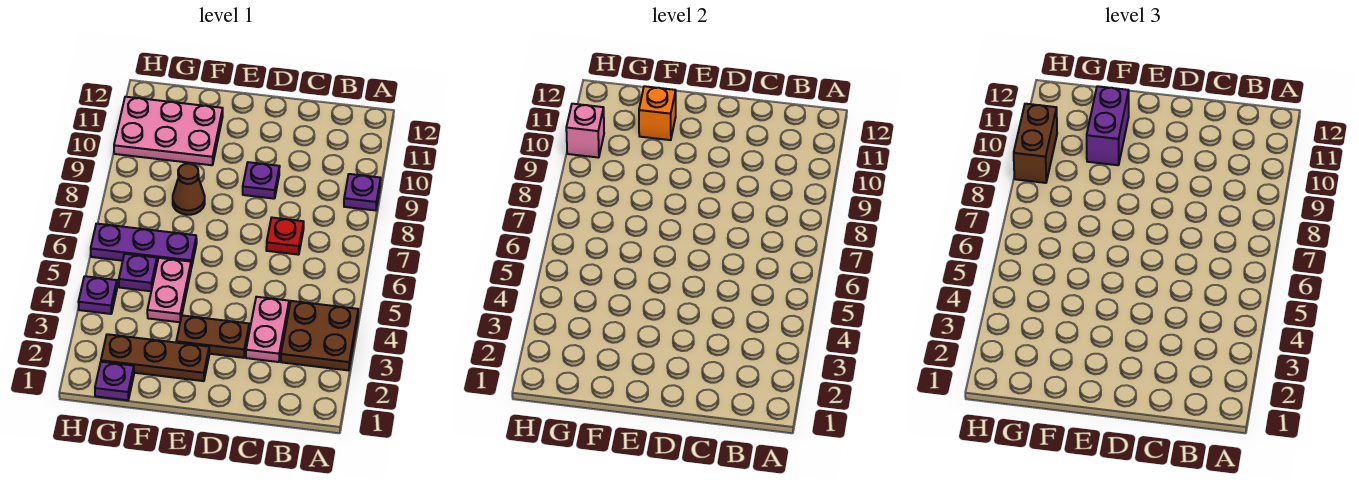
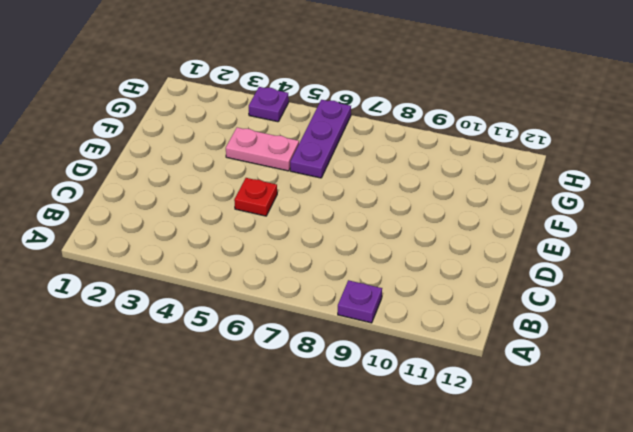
red plate D5 level 1 -> red plate C7 level 1
none -> brown plate A3:B4 level 1
none -> pink plate C3:C4 level 1
none -> brown plate D3:E3 level 1

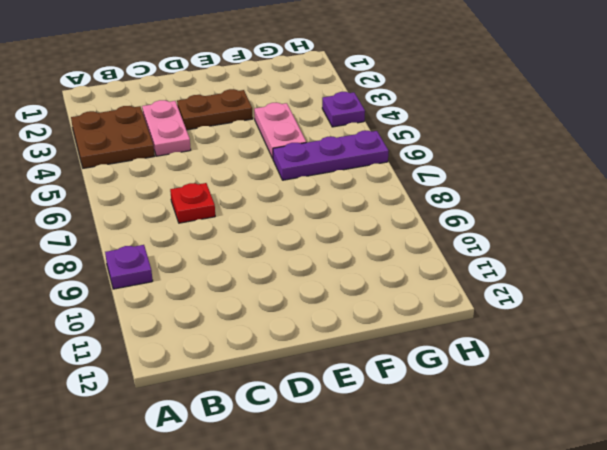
none -> purple plate D9 level 1
none -> brown plate E2:G2 level 1
none -> brown cone F8 level 1

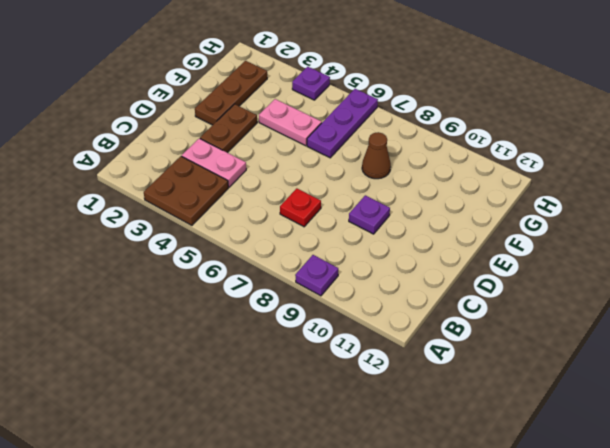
none -> pink plate F10:H11 level 1
none -> purple plate G1 level 1
none -> purple plate G5 level 1

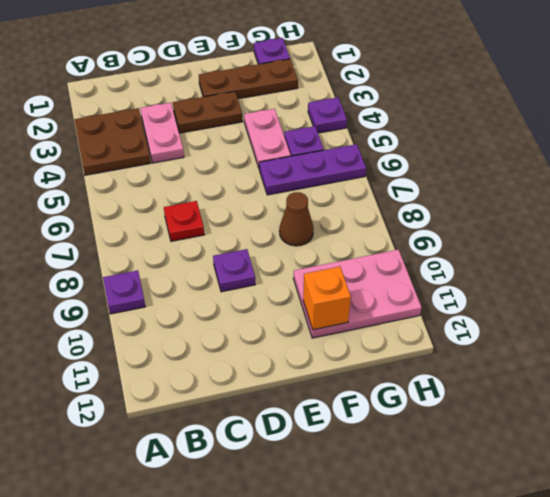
none -> pink brick H10 level 2
none -> purple brick F10:F11 level 3
none -> brown brick H9:H10 level 3

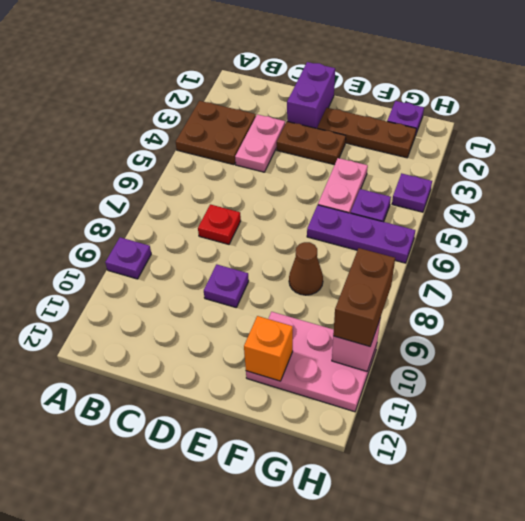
purple brick D1:D2 level 1 -> purple brick F10:F11 level 3

